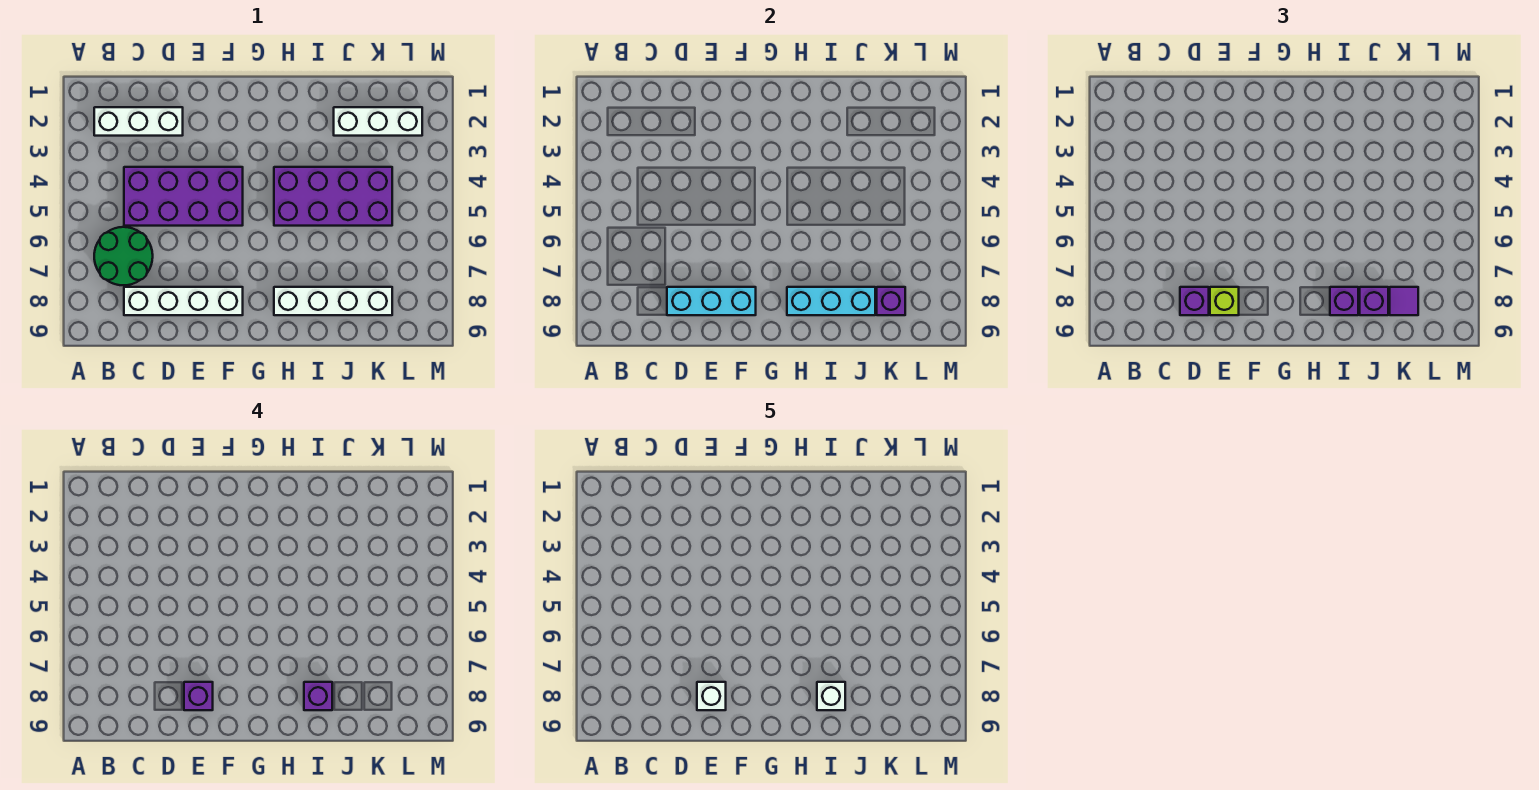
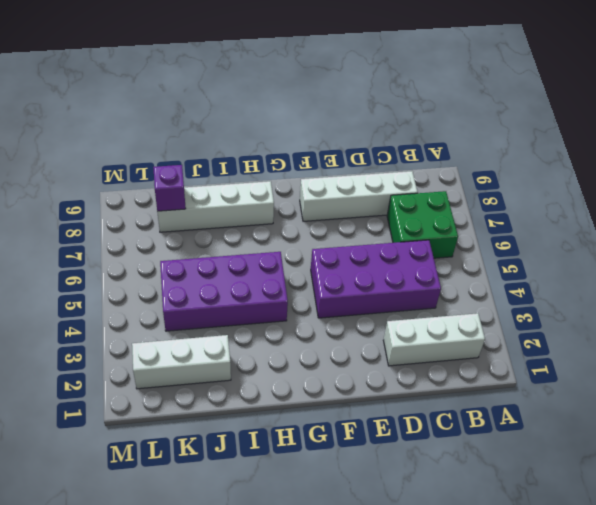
green brick B6:C7 level 1 -> green round brick B6:C7 level 1
none -> cyan brick D8:F8 level 2
none -> cyan brick H8:J8 level 2
none -> purple brick D8 level 3

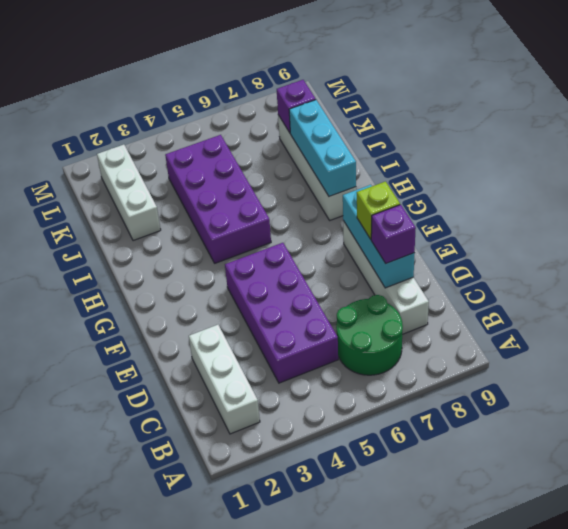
none -> purple brick I8 level 3
none -> purple brick J8 level 3
none -> purple tile K8 level 3

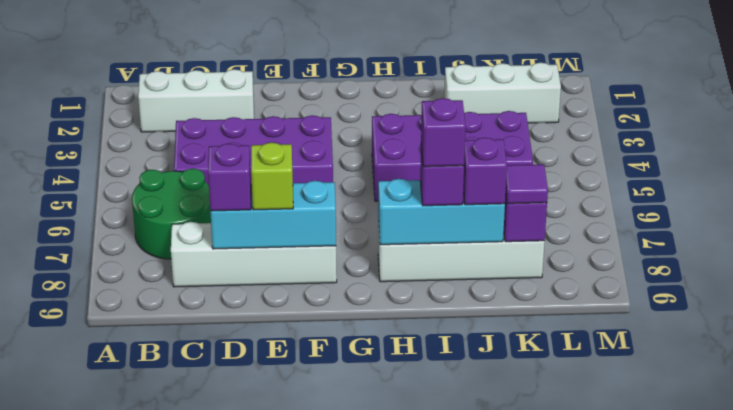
none -> purple brick E8 level 4
none -> white brick E8 level 5
none -> white brick I8 level 5

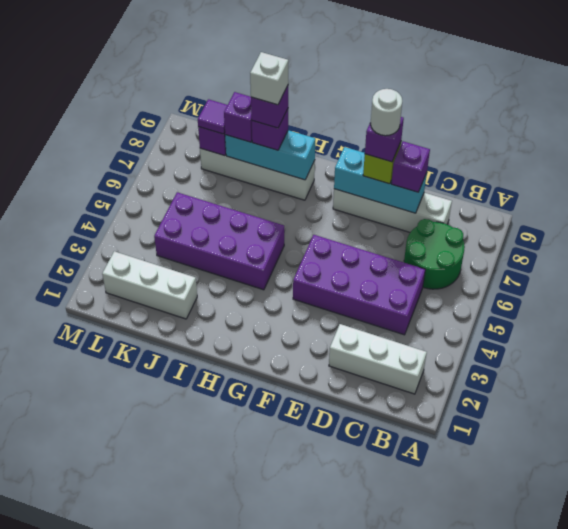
white round brick E8 level 5 -> white brick E8 level 5

